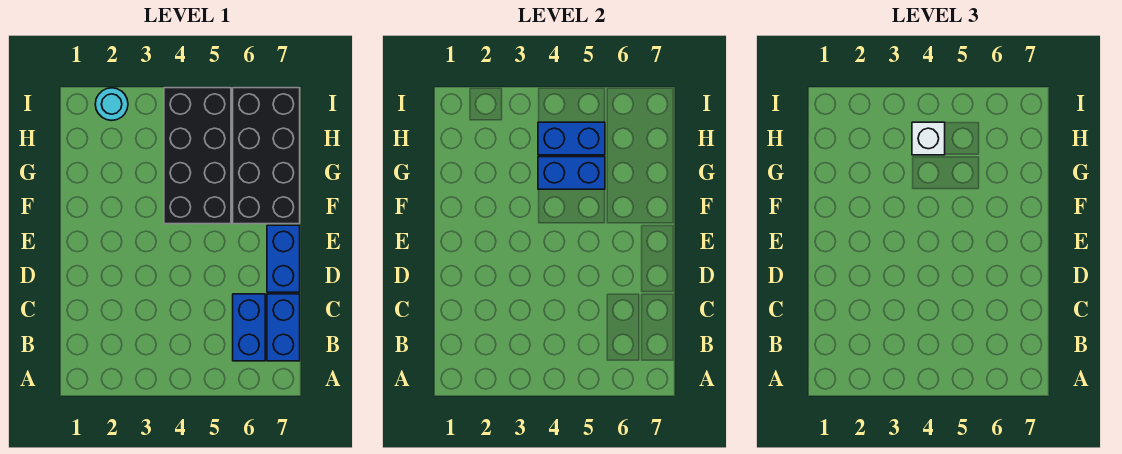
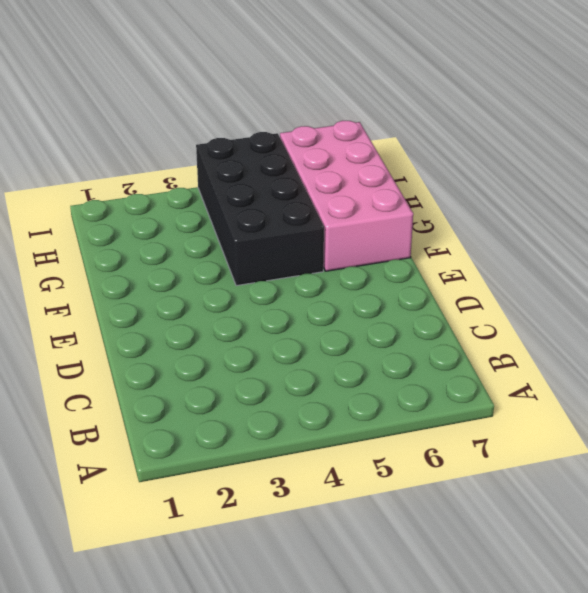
pink brick F6:I7 level 1 -> black brick F6:I7 level 1
none -> blue brick B6:C6 level 1
none -> blue brick B7:C7 level 1

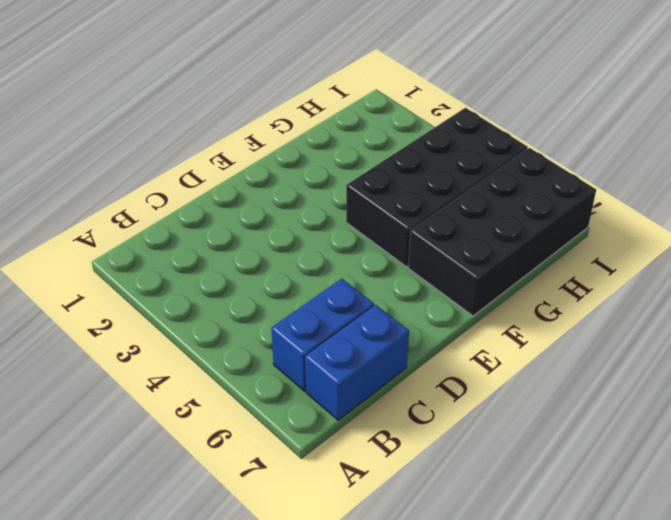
none -> blue brick D7:E7 level 1
none -> cyan round brick I2 level 1

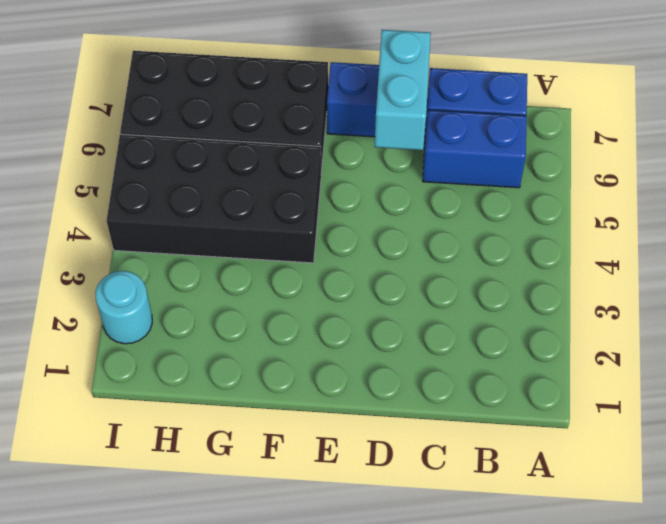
cyan brick D6:D7 level 2 -> none
none -> blue brick G4:G5 level 2
none -> blue brick H4:H5 level 2

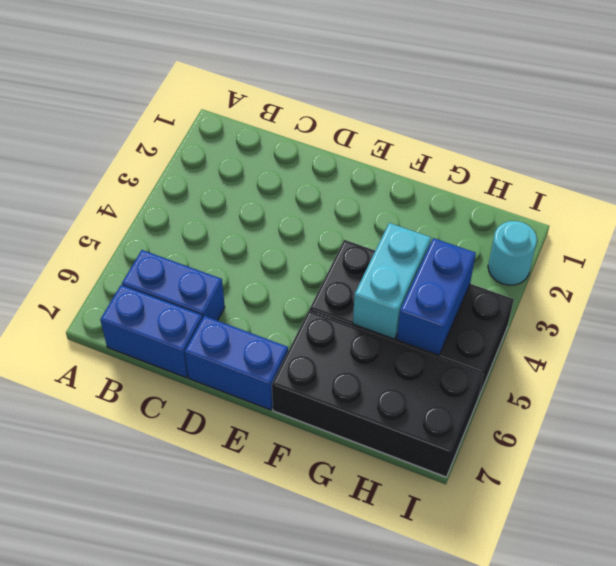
cyan brick G4:G5 level 2 -> blue brick G4:G5 level 2
none -> white brick H4 level 3

